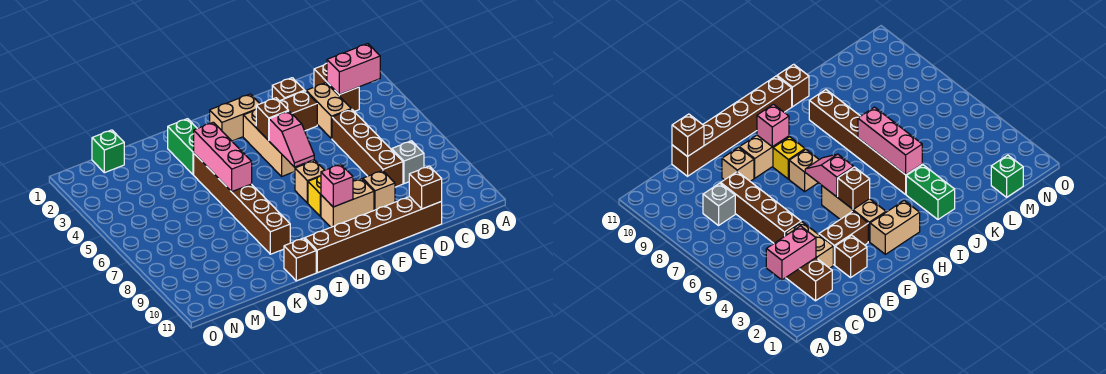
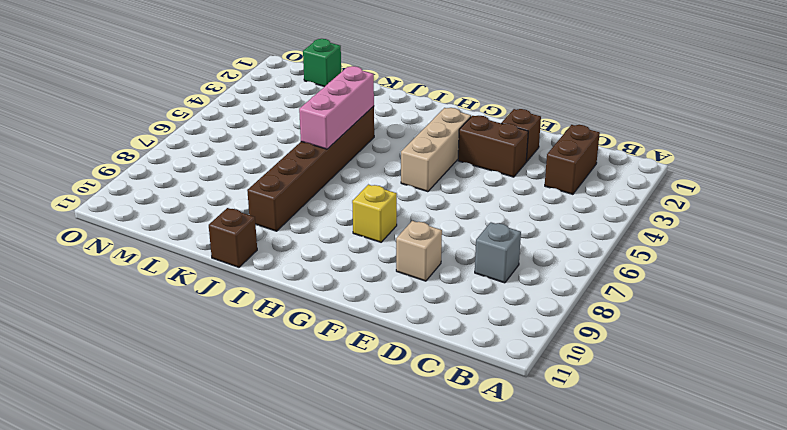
none -> tan brick D3:D4 level 1
none -> brown brick D5:D8 level 1
none -> brown brick D11:I11 level 1

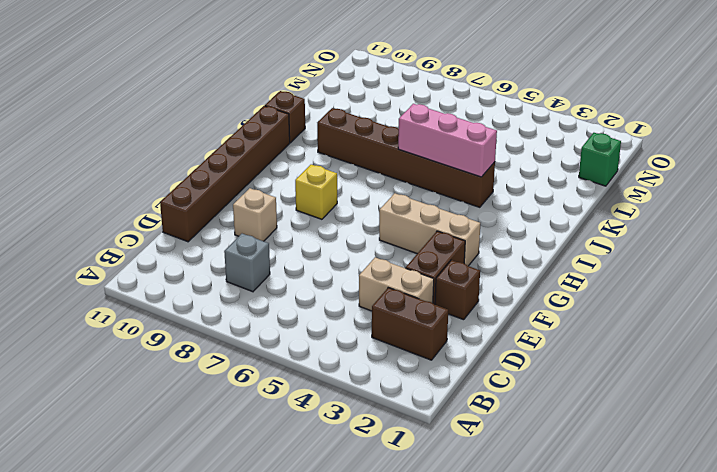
none -> brown brick D5:D8 level 1
none -> tan brick F9:G9 level 1
none -> tan brick G2:H2 level 1

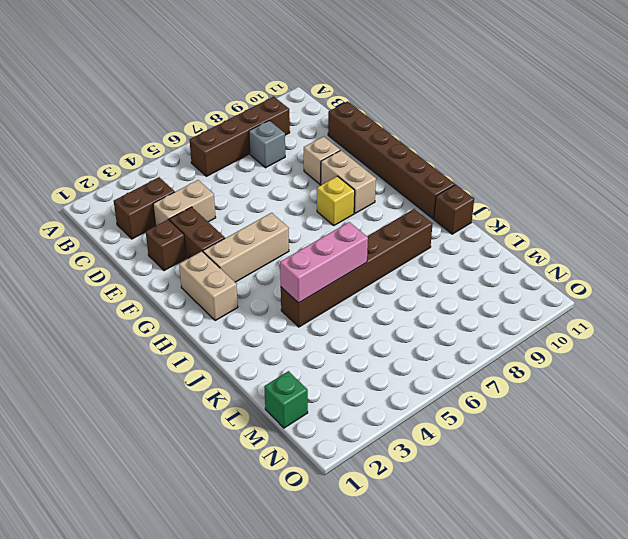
brown brick B6:B9 level 1 -> brown brick D5:D8 level 1
none -> tan brick G7 level 1
none -> green brick J2:J3 level 1
none -> pink brick B3:C3 level 2

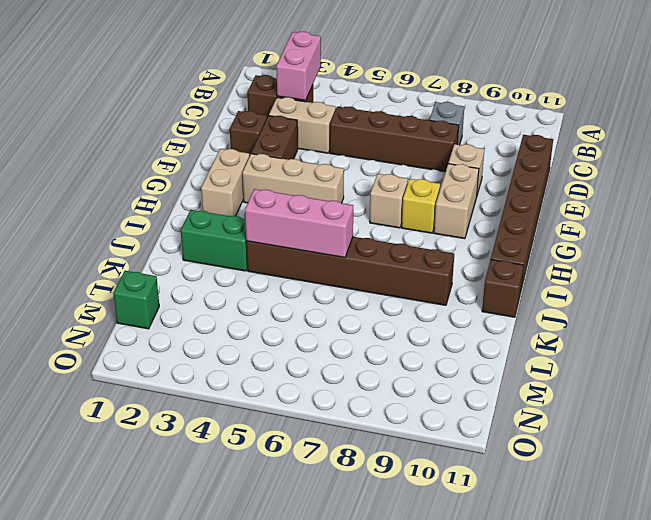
none -> brown brick D11 level 2
none -> brown brick G4 level 2
none -> pink slope G5:G6 level 2 top 5

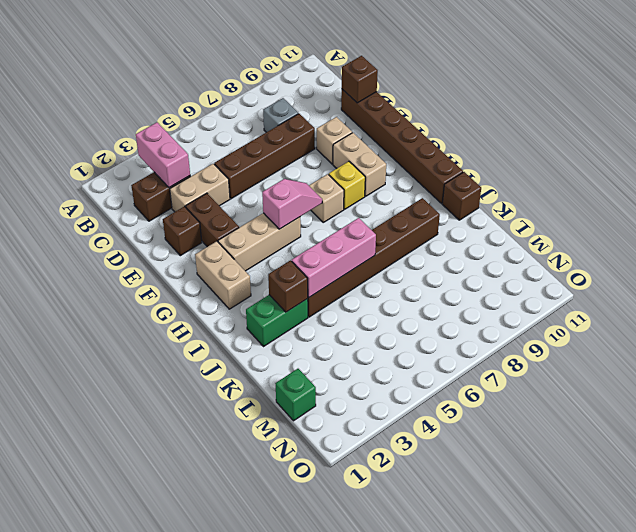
brown brick J3 level 2 -> brown brick G4 level 2
none -> pink brick G9 level 2

